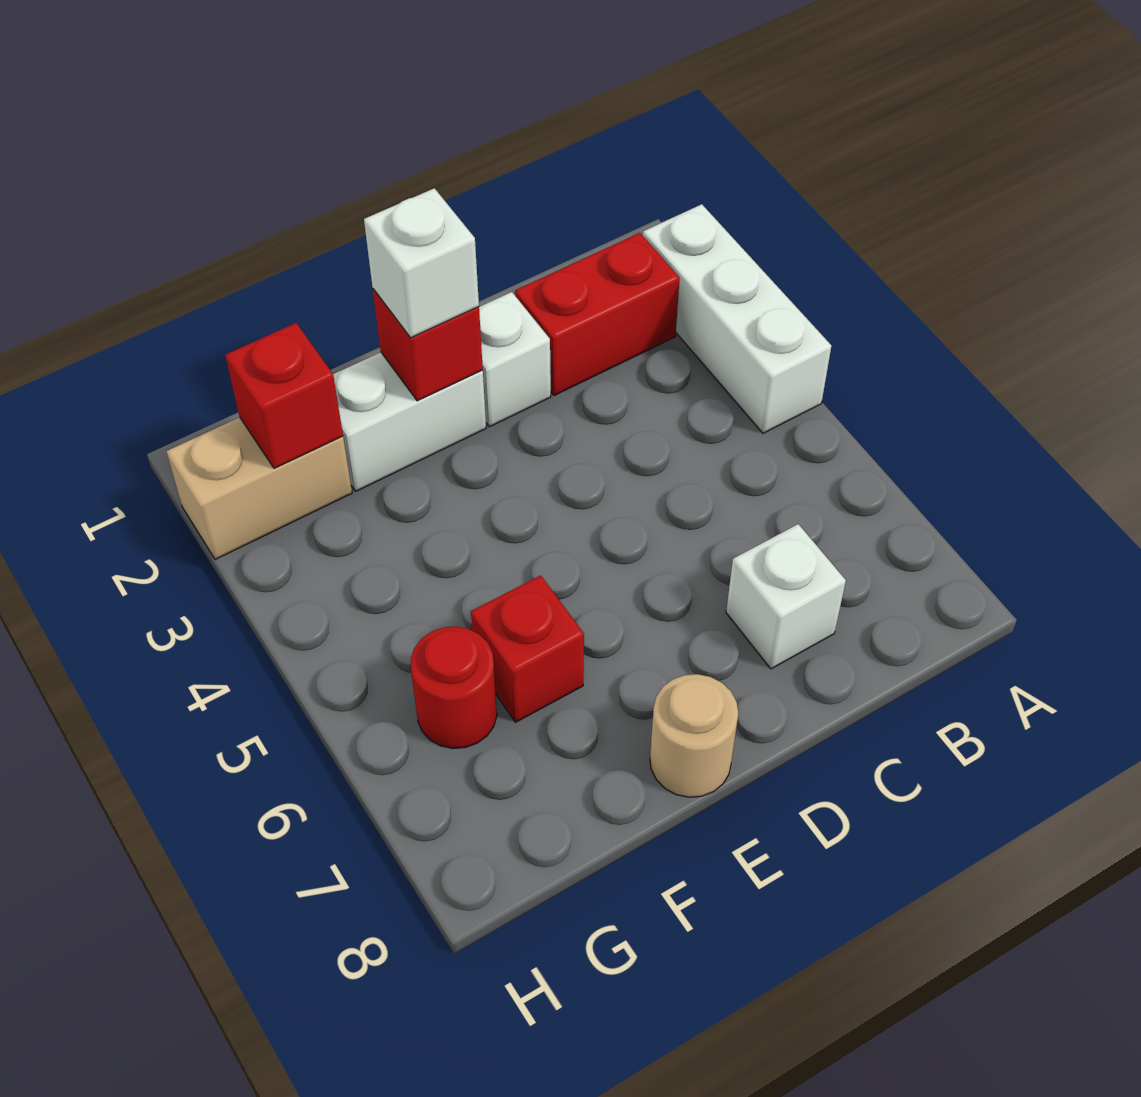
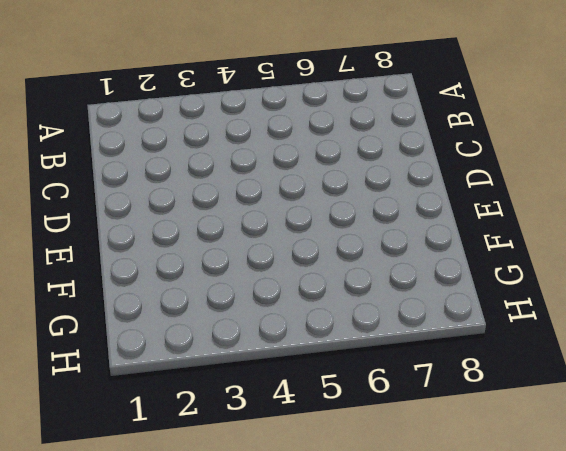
none -> white brick A2:A4 level 1
none -> red brick B2:C2 level 1
none -> white brick C7 level 1

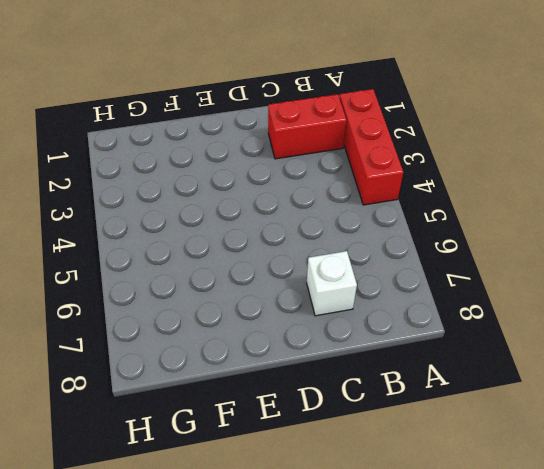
red brick A2:A4 level 1 -> white brick A2:A4 level 1
none -> white brick D2 level 1
none -> white brick E2:F2 level 1
none -> tan round brick E8 level 1

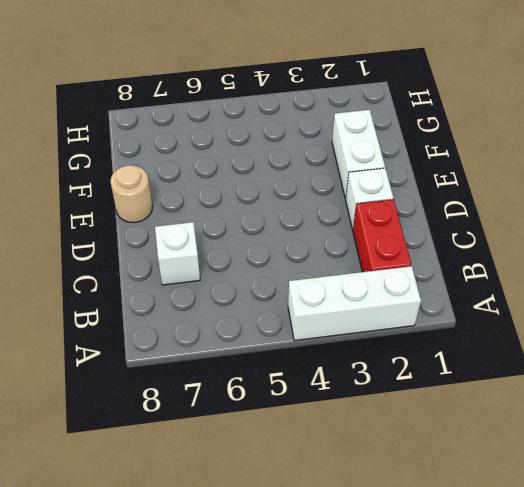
none -> red brick F6 level 1
none -> tan brick G2:H2 level 1
none -> red round brick G6 level 1

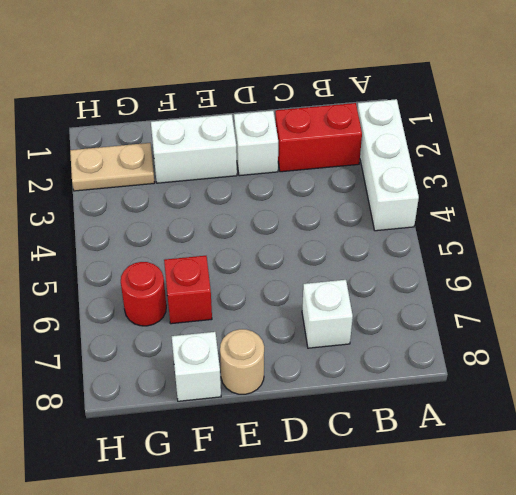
white brick F8 level 1 -> white brick E2 level 3
tan plate G2:H2 level 1 -> tan brick G2:H2 level 1
none -> red brick E2 level 2
none -> red brick G2 level 2

